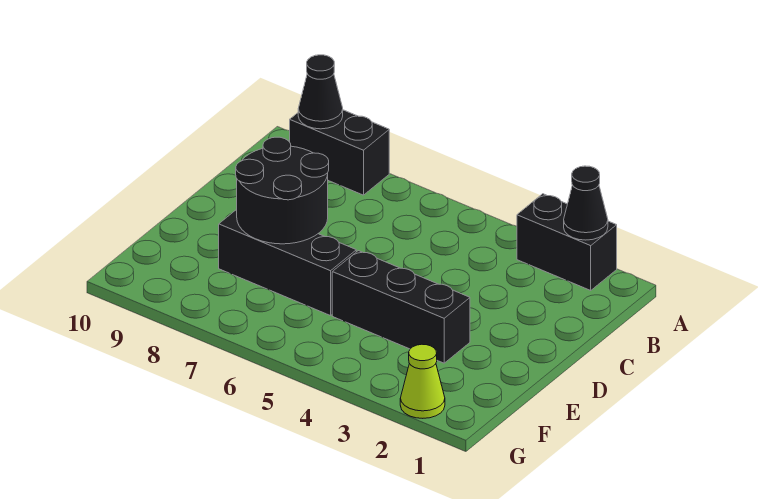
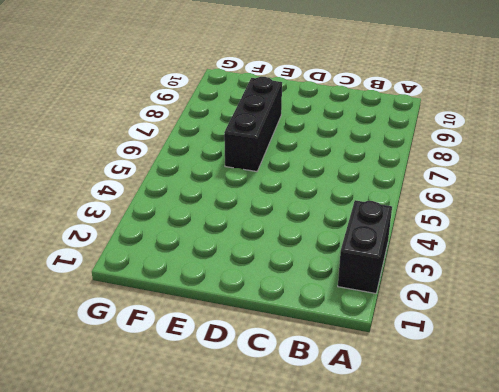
none -> black brick A8:A9 level 1
none -> black brick E3:E5 level 1

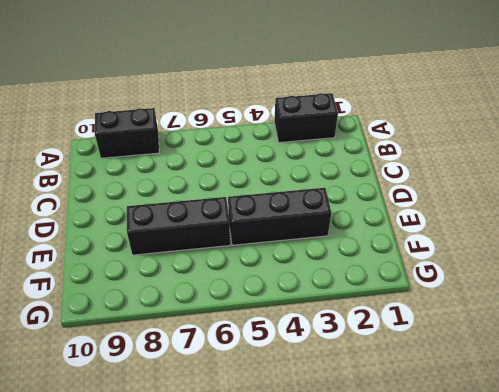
none -> lime cone G2 level 1
none -> black cone A2 level 2

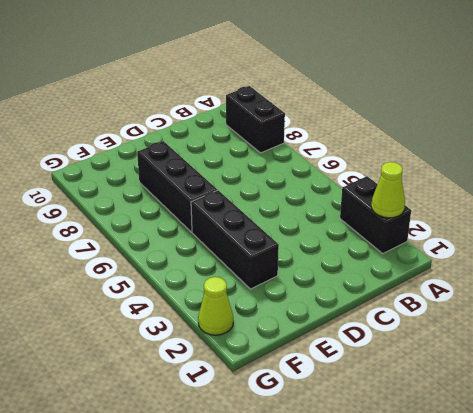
lime cone A2 level 2 -> black cone A2 level 2
none -> black cone A9 level 2
none -> black round brick D7:E8 level 2

